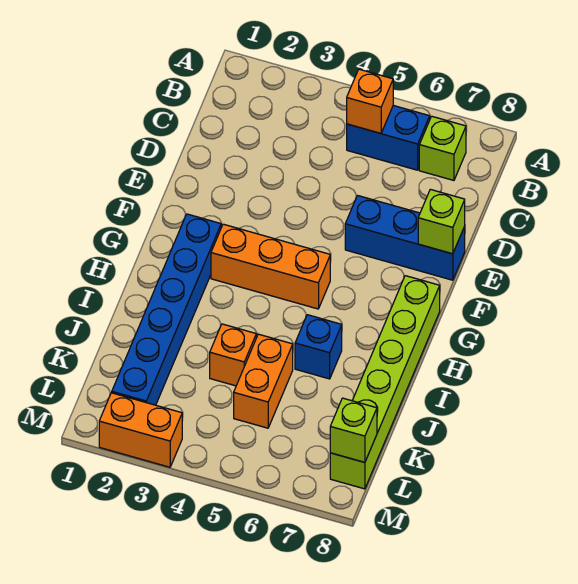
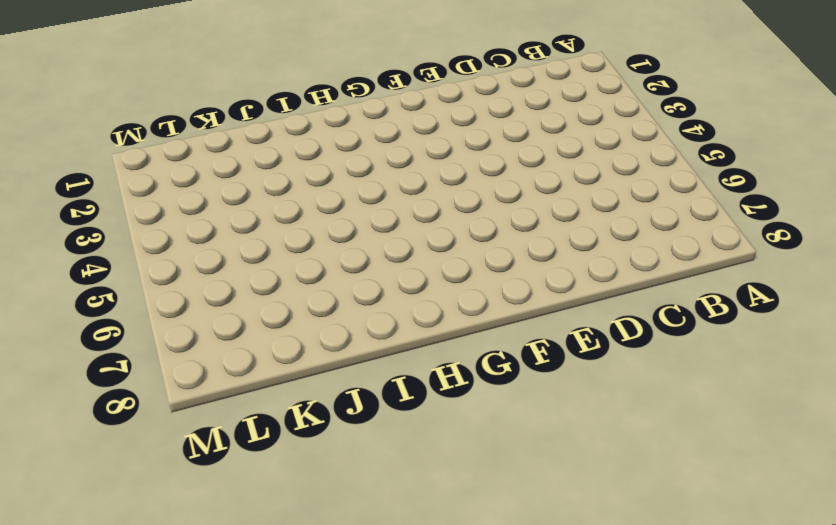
none -> blue brick B5:B6 level 1
none -> lime brick B7 level 1
none -> blue brick E6:E8 level 1

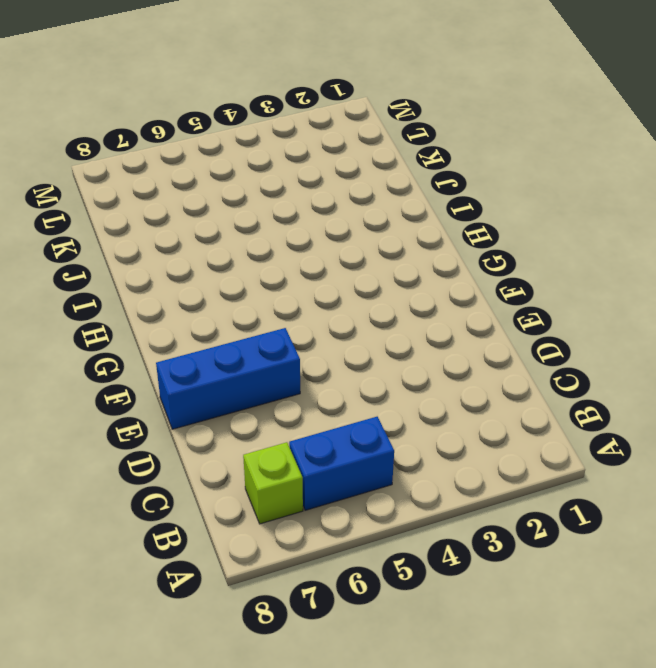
none -> blue brick G2:L2 level 1
none -> orange brick G3:G5 level 1
none -> lime brick G8:L8 level 1

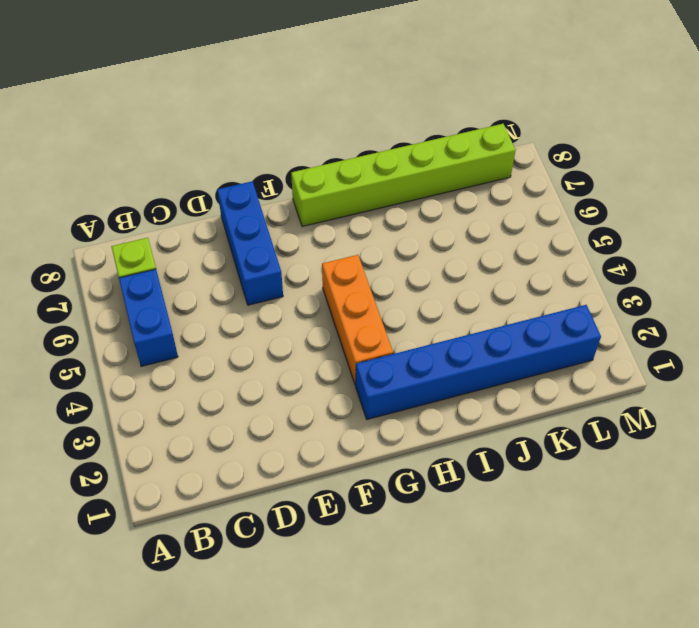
none -> blue brick I6 level 1
none -> orange brick J4 level 1
none -> orange brick J5:K5 level 1

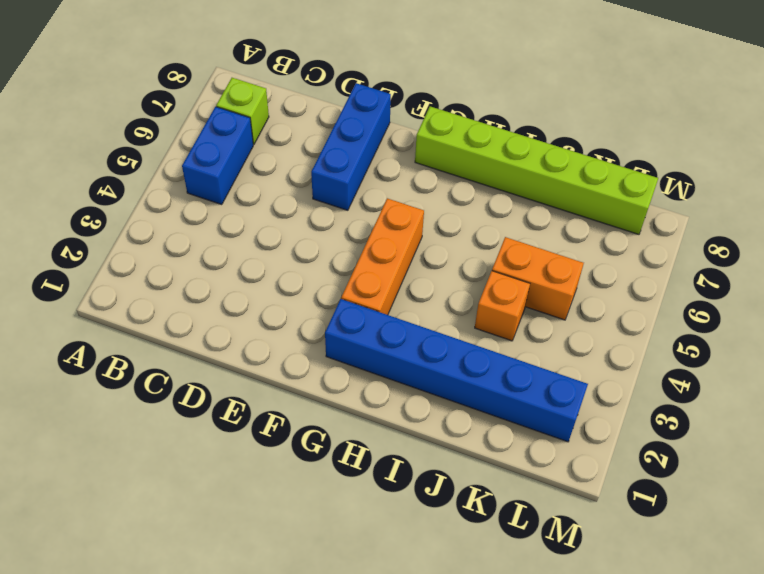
none -> blue brick I6 level 1
none -> orange brick M2:M3 level 1
none -> orange brick B5 level 2

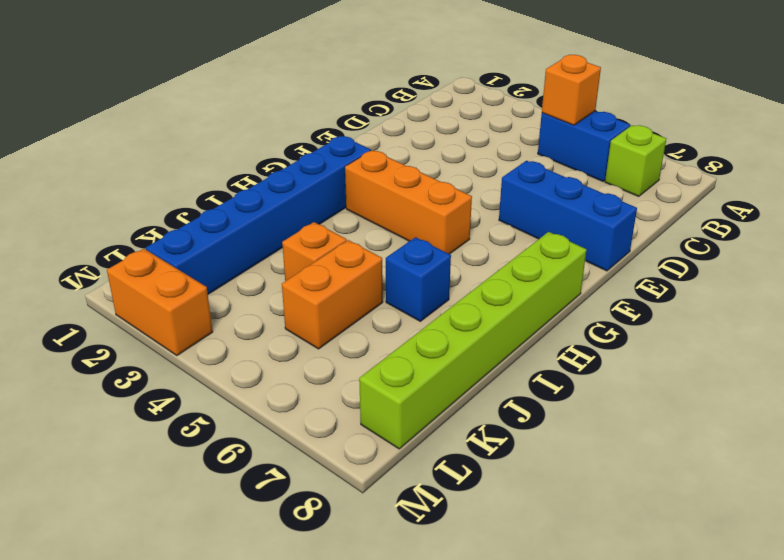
none -> lime brick E8 level 2
none -> lime brick L8 level 2

